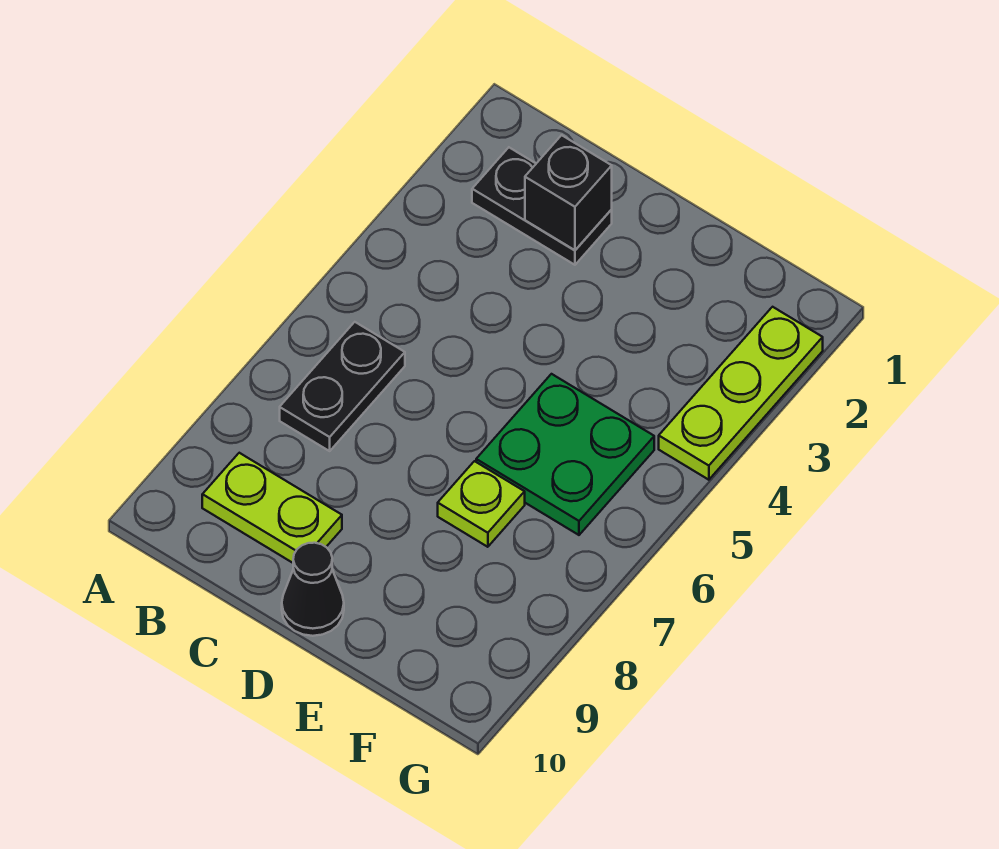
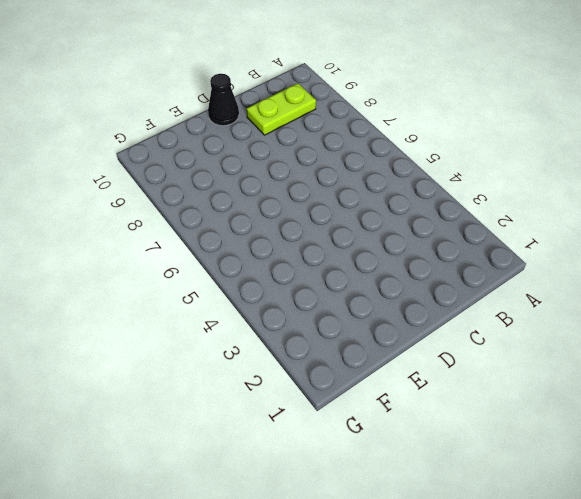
none -> black plate B2:C2 level 1
none -> black plate B6:B7 level 1

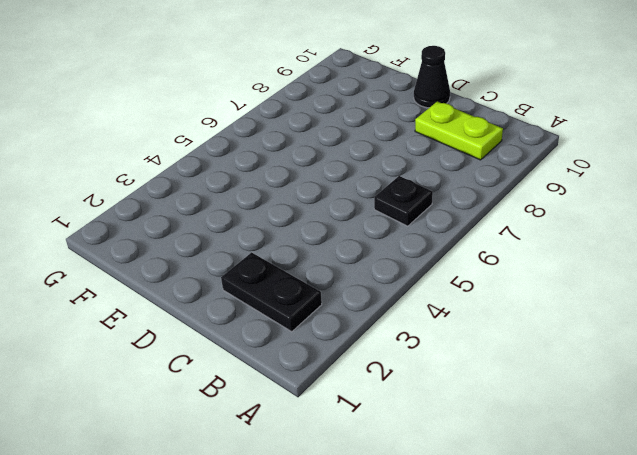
black plate B6 level 1 -> black plate B6:B7 level 1
none -> green plate E5:F6 level 1
none -> lime plate E7 level 1

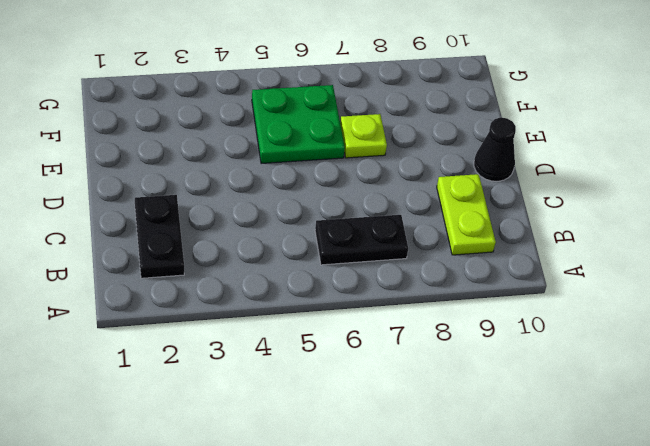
none -> lime plate G2:G4 level 1
none -> black brick C2 level 2

